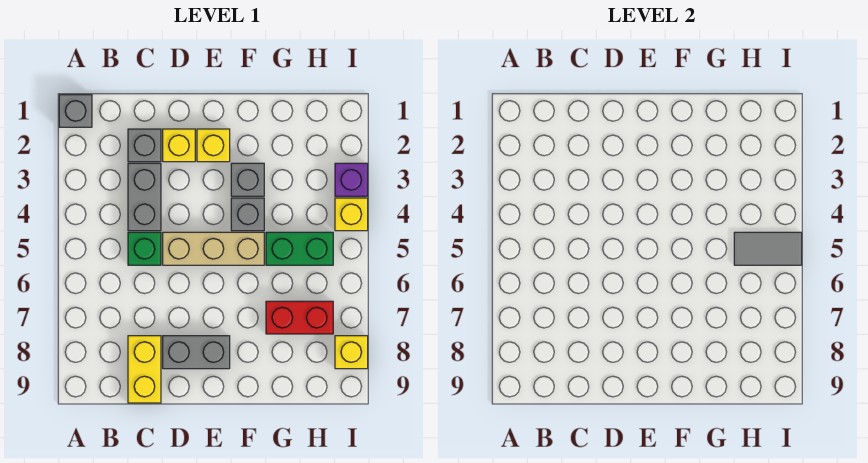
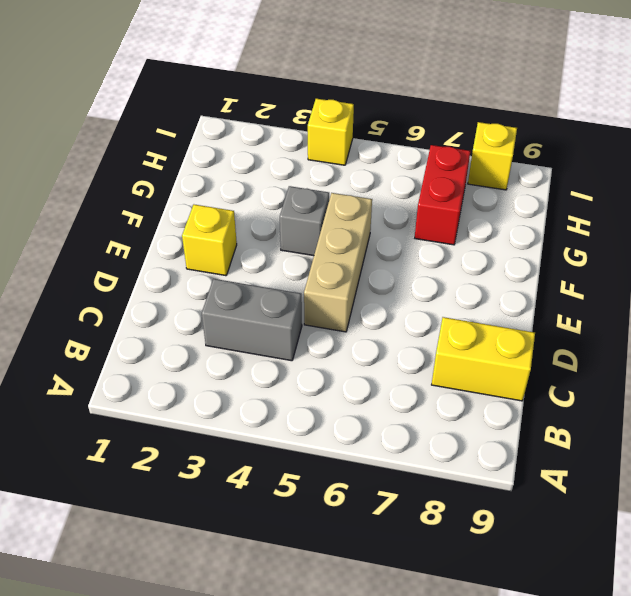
none -> grey brick A1 level 1
none -> grey brick C2 level 1
none -> green brick C5 level 1

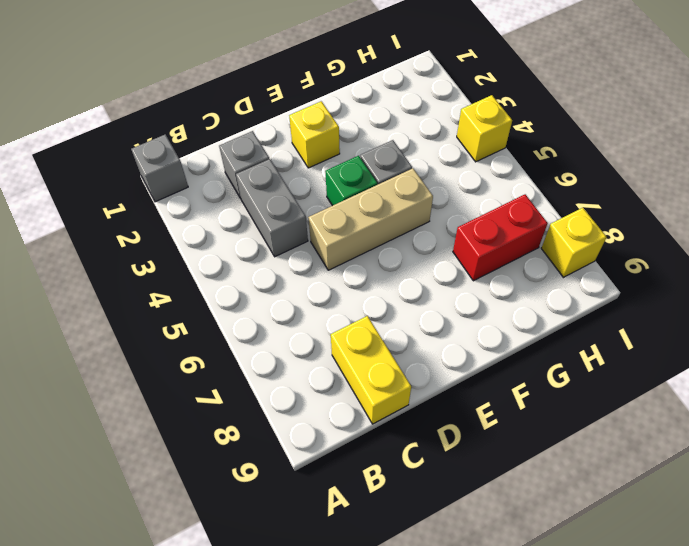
green brick E4 level 1 -> green brick C5 level 1
none -> yellow brick D2 level 1
none -> grey brick D8:E8 level 1
none -> grey brick F3 level 1

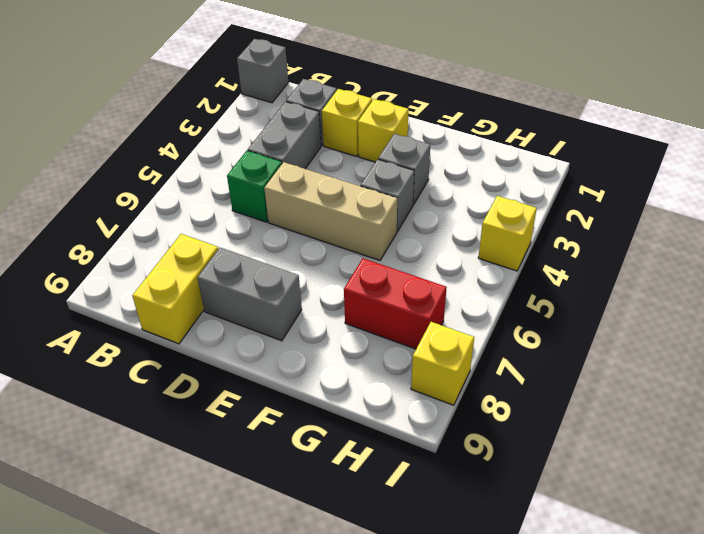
none -> green brick G5:H5 level 1
none -> purple brick I3 level 1
none -> grey tile H5:I5 level 2

